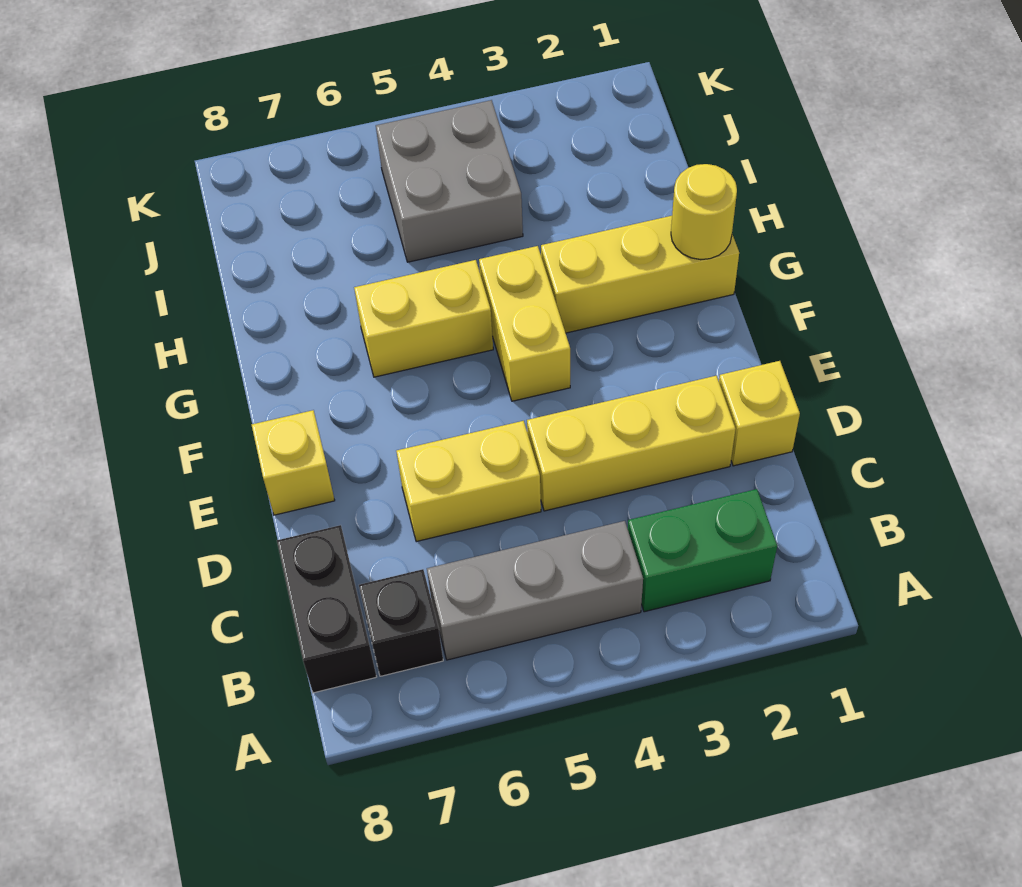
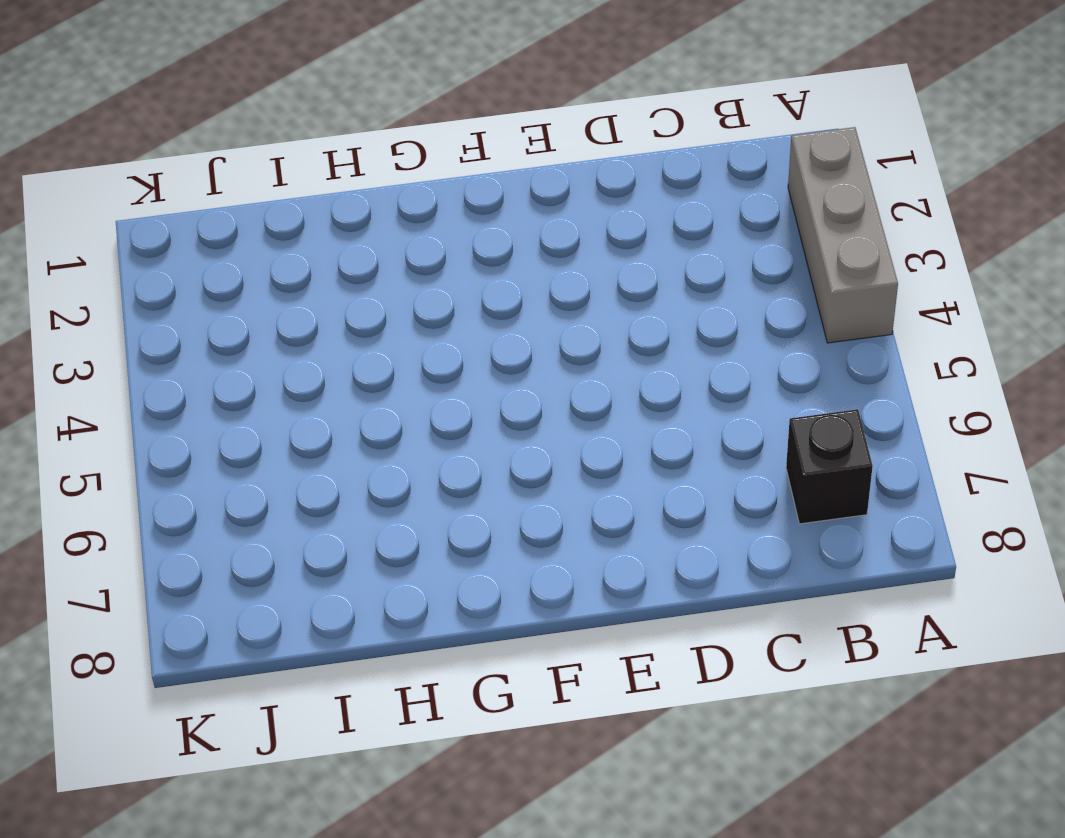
grey brick A2:A4 level 1 -> grey brick B4:B6 level 1
none -> green brick B2:B3 level 1
none -> black brick B8:C8 level 1
none -> yellow brick D1 level 1

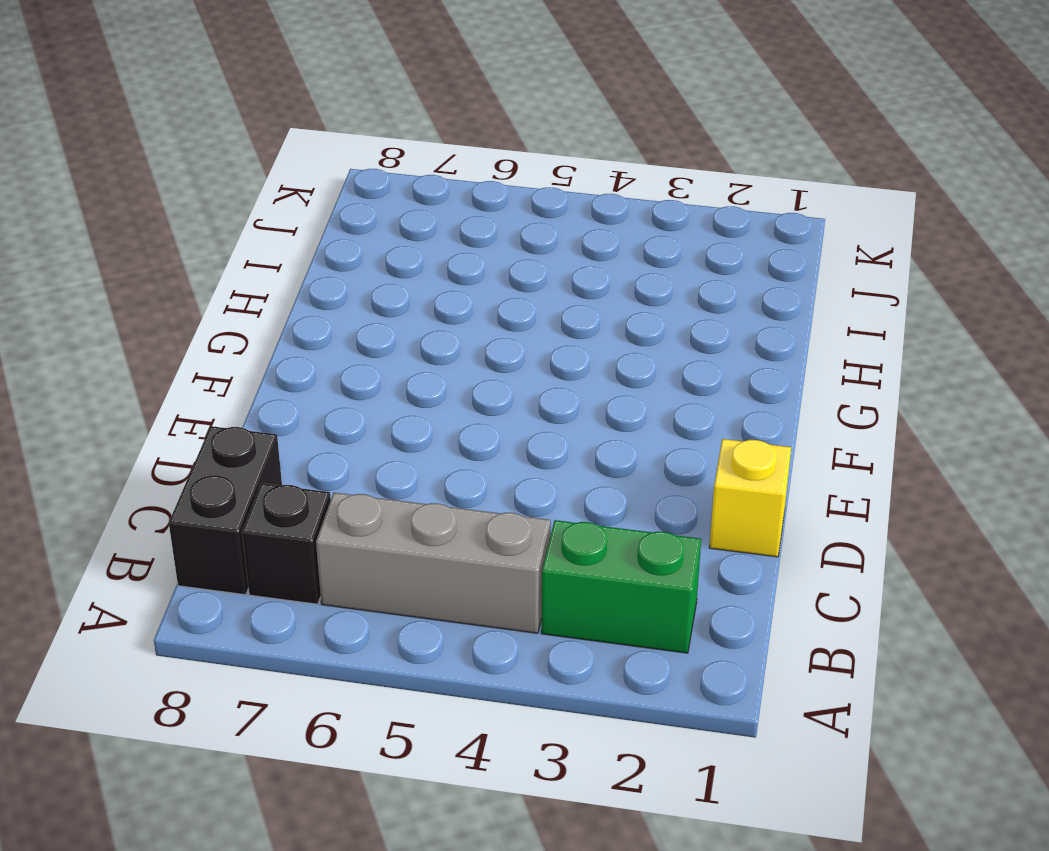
none -> yellow brick D2:D4 level 1
none -> yellow brick D5:D6 level 1
none -> yellow brick E8 level 1

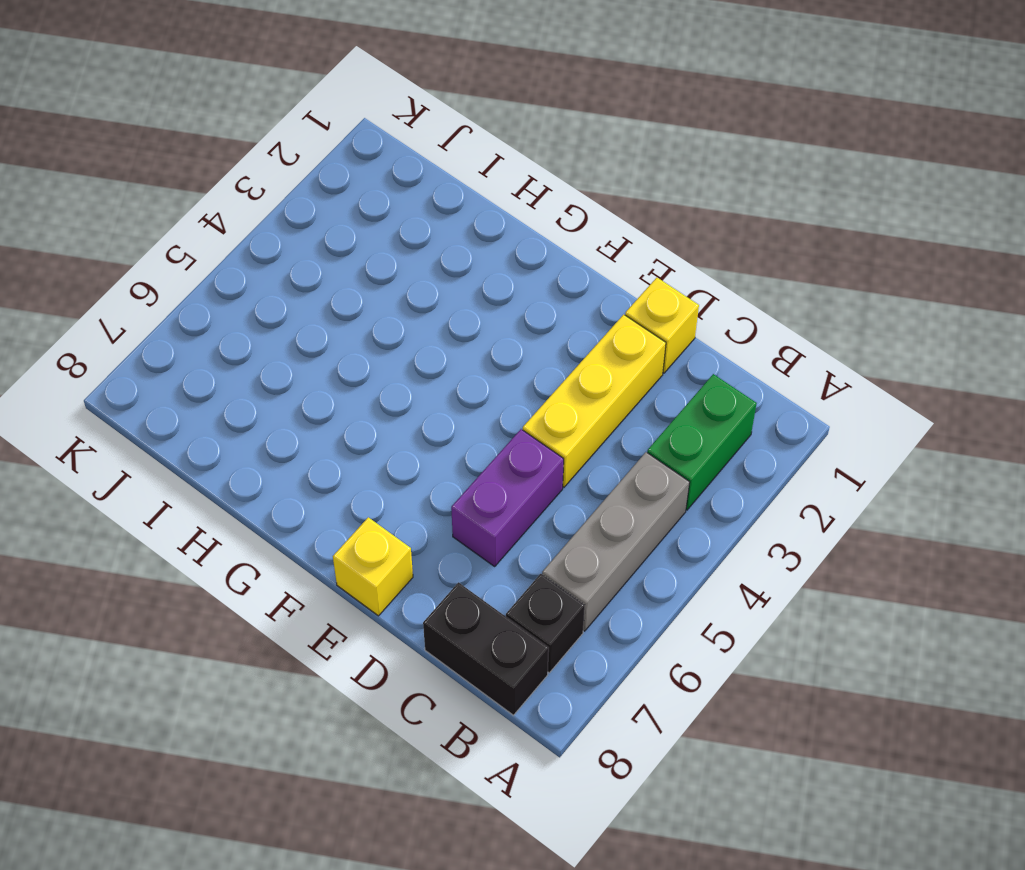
purple brick D5:D6 level 1 -> yellow brick D5:D6 level 1
none -> yellow brick F4:G4 level 1
none -> yellow brick G1:G3 level 1
none -> yellow brick G5:G6 level 1

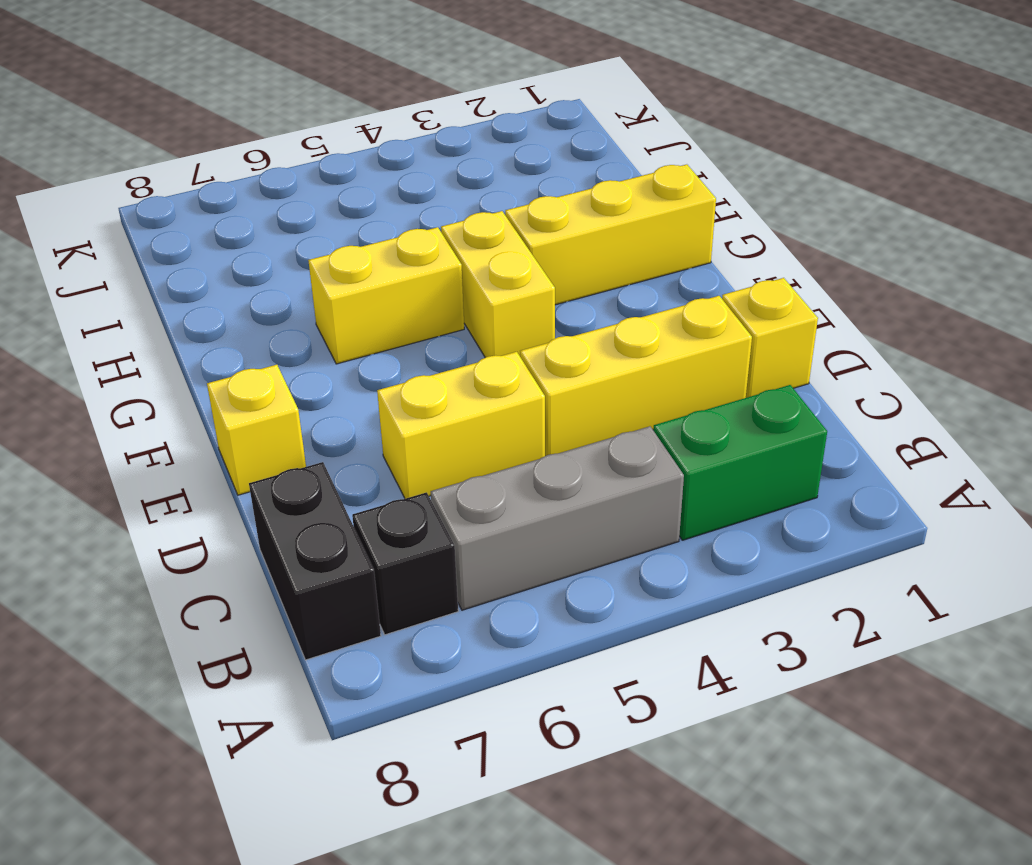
none -> grey brick I4:J5 level 1
none -> yellow round brick G1 level 2

